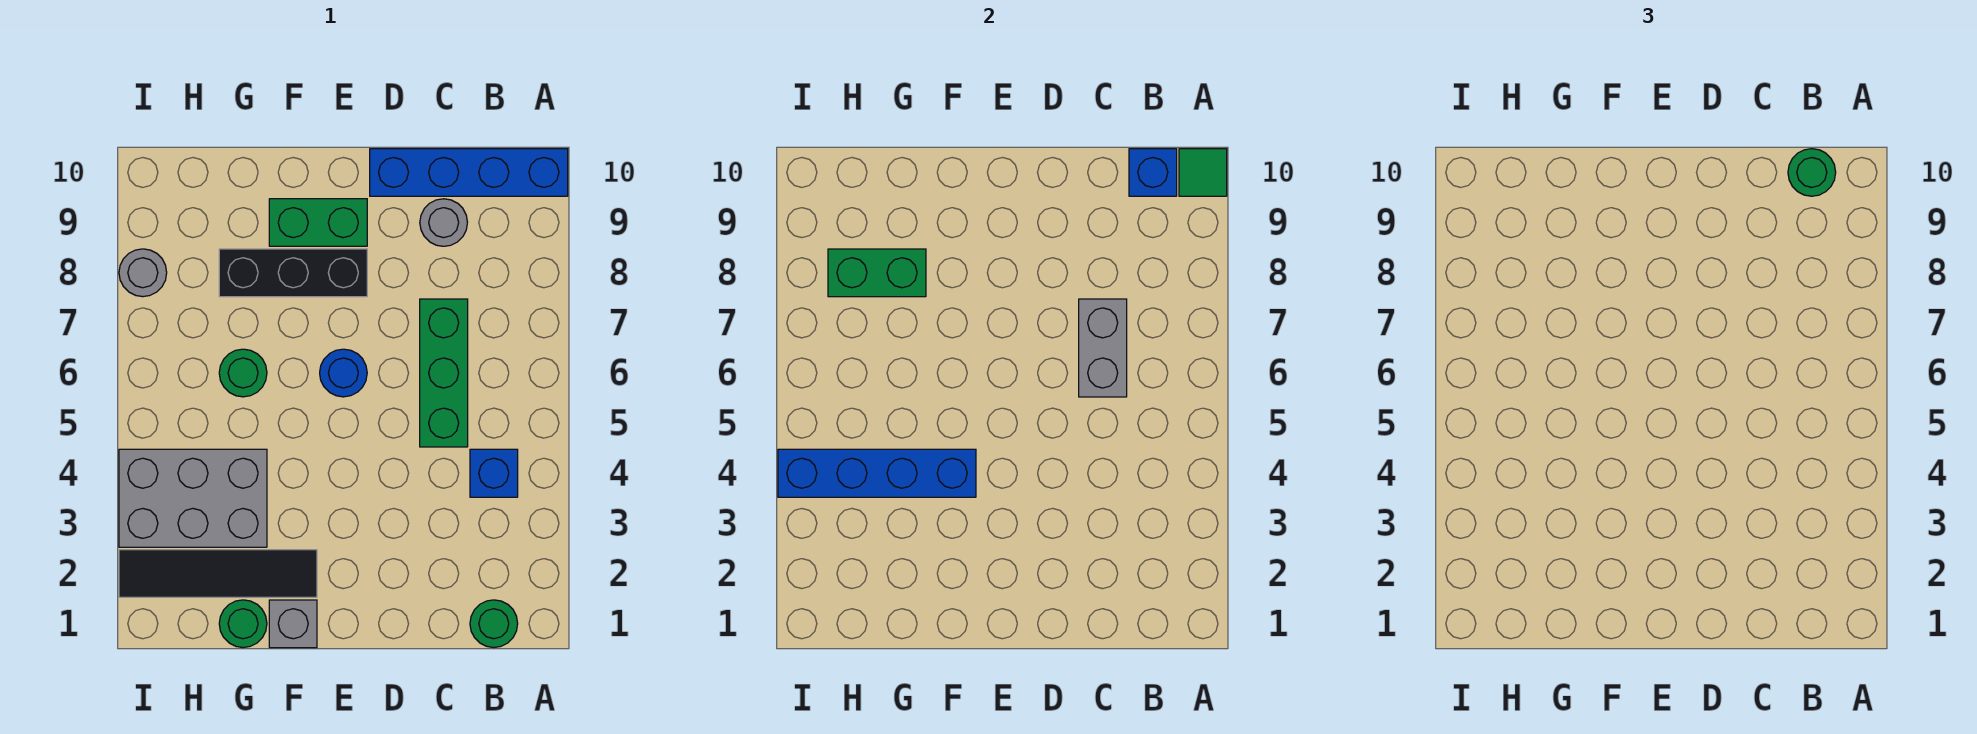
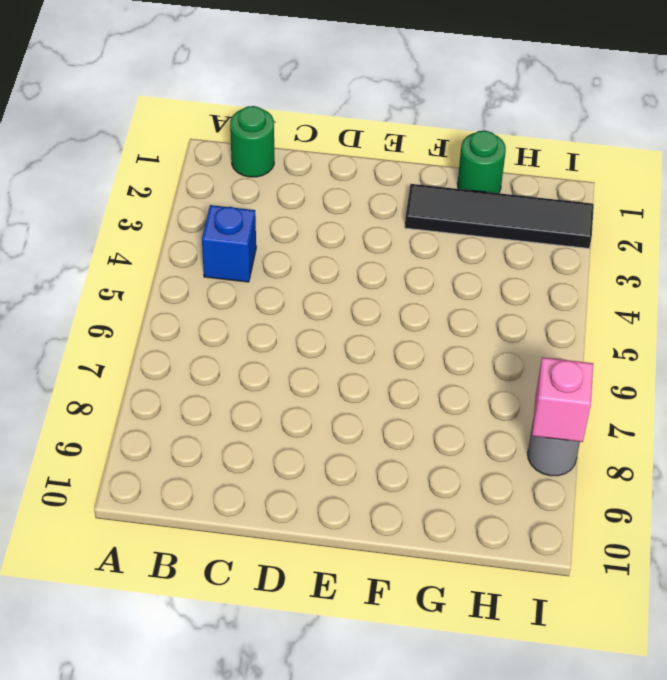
pink brick I8 level 2 -> none
none -> blue brick A10:D10 level 1
none -> green brick C5:C7 level 1
none -> grey round brick C9 level 1

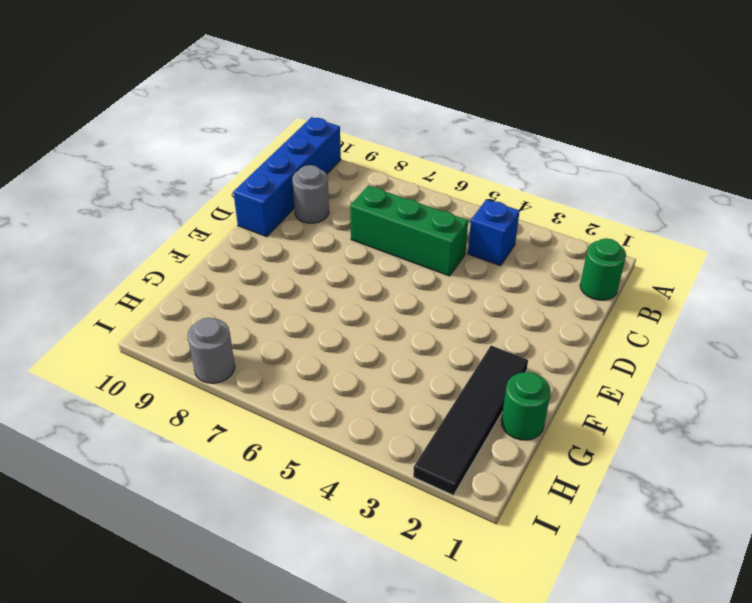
none -> blue round brick E6 level 1
none -> black brick E8:G8 level 1
none -> green brick E9:F9 level 1

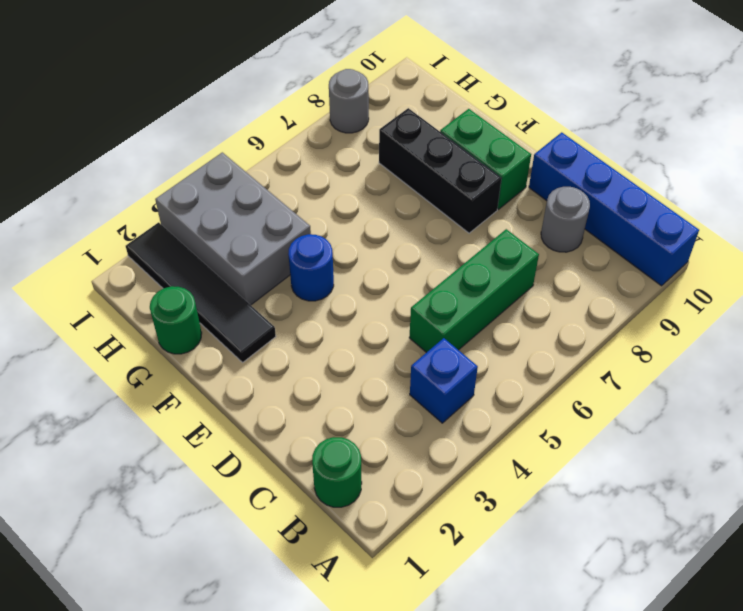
blue round brick F4 level 1 -> blue round brick E6 level 1
none -> grey brick F1 level 1
none -> green round brick G6 level 1
none -> green tile A10 level 2

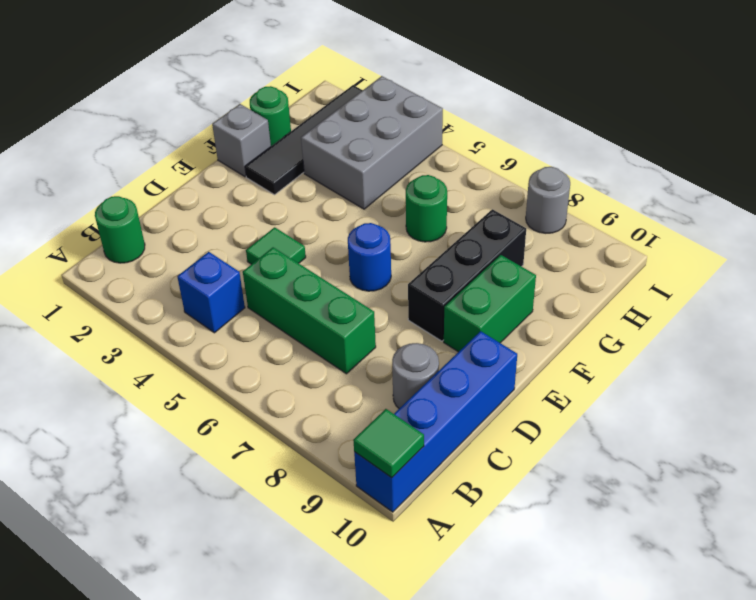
green tile D4 level 1 -> none
none -> blue brick B10 level 2
none -> grey brick C6:C7 level 2
none -> blue brick F4:I4 level 2

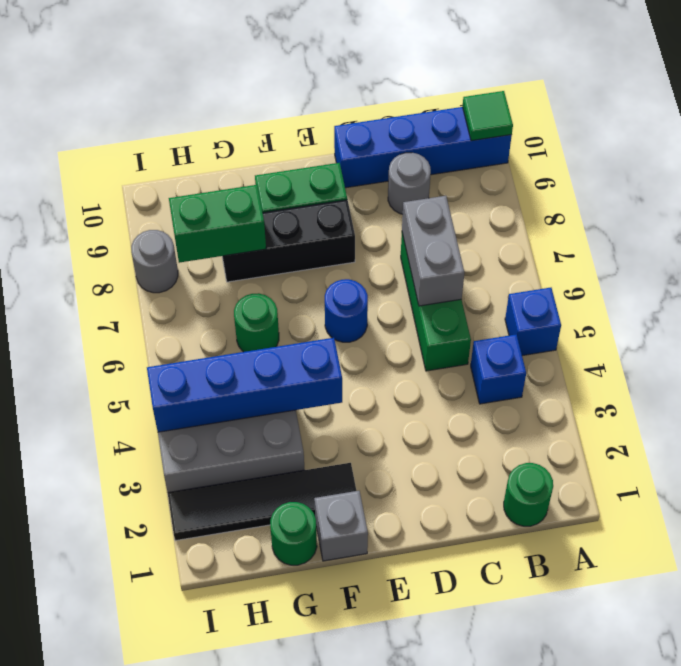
blue brick A5 level 1 -> blue brick B10 level 2
none -> green round brick B10 level 3

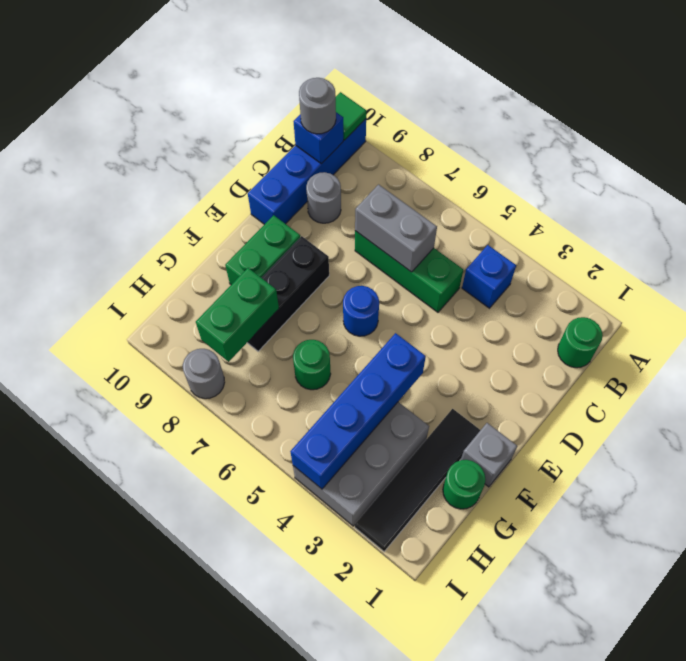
grey round brick B10 level 3 -> green round brick B10 level 3

